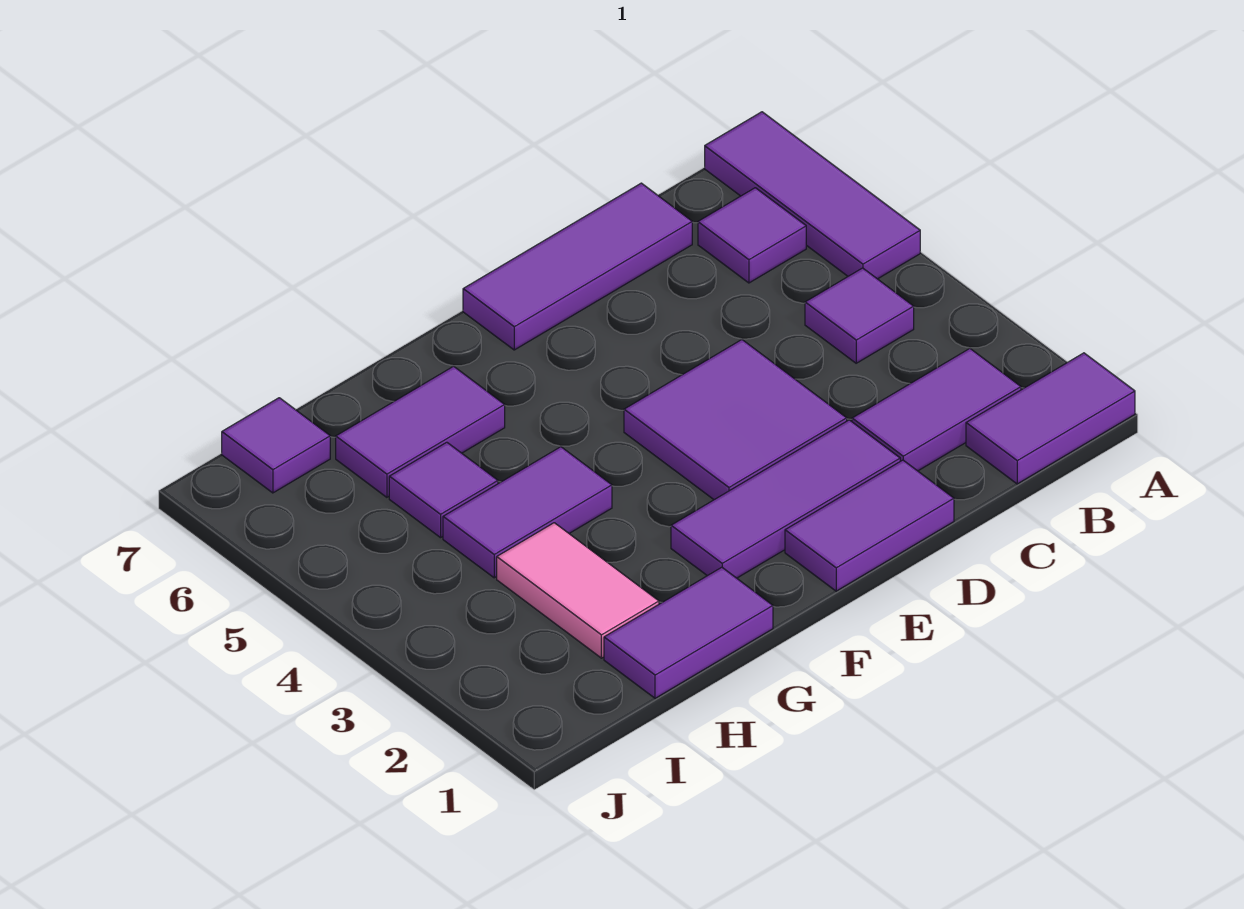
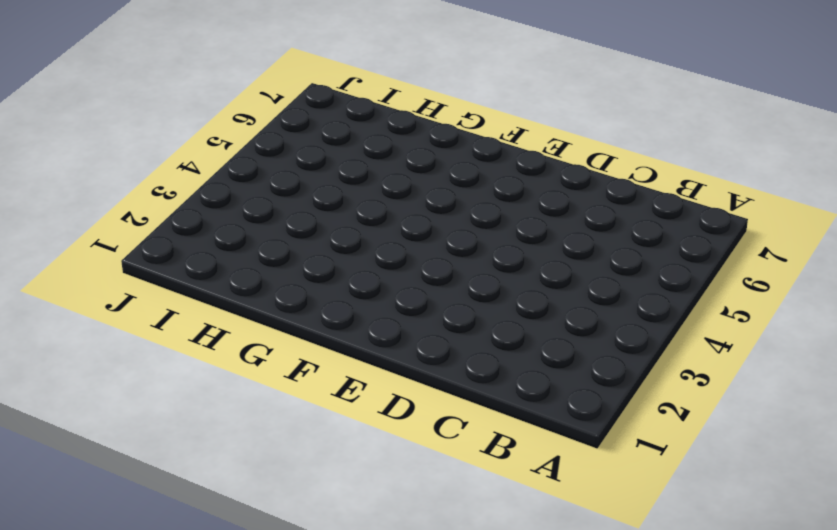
none -> purple tile A1:B1 level 1
none -> purple tile A5:A7 level 1
none -> purple tile B2:C2 level 1

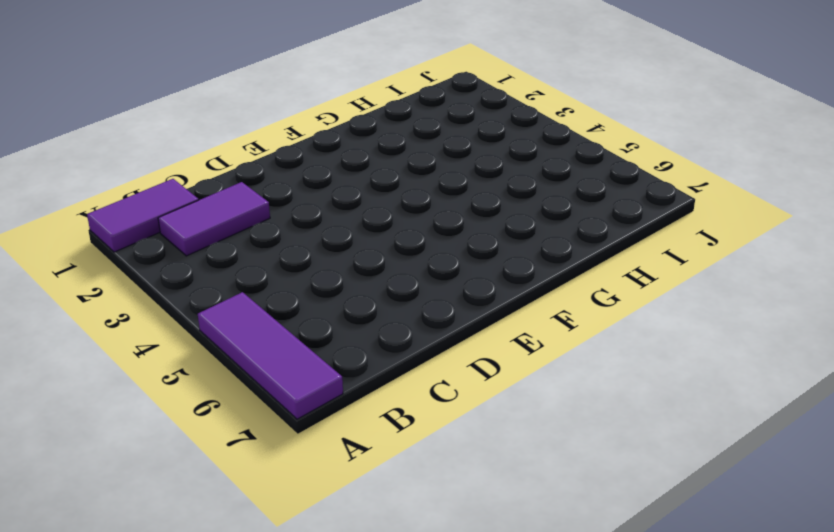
none -> purple tile B4 level 1
none -> purple tile B6 level 1
none -> purple tile C7:E7 level 1

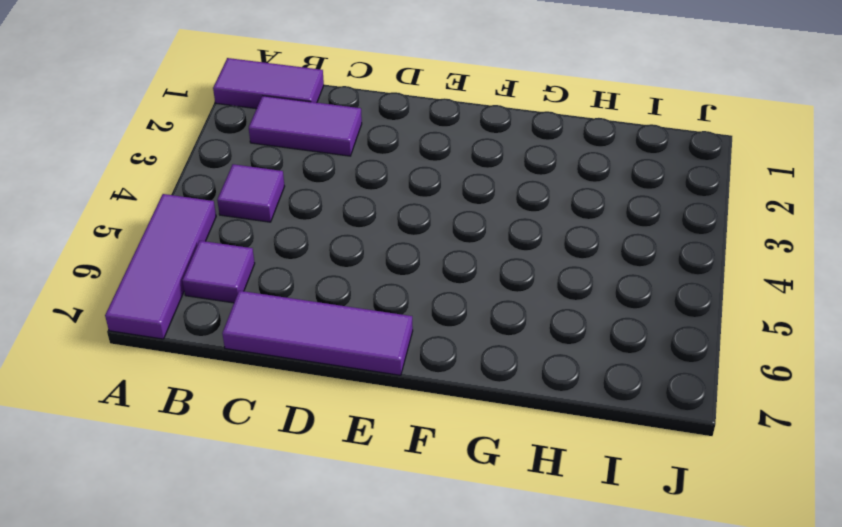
none -> purple tile D1:E1 level 1
none -> purple tile D2:F2 level 1
none -> purple tile D3:E4 level 1

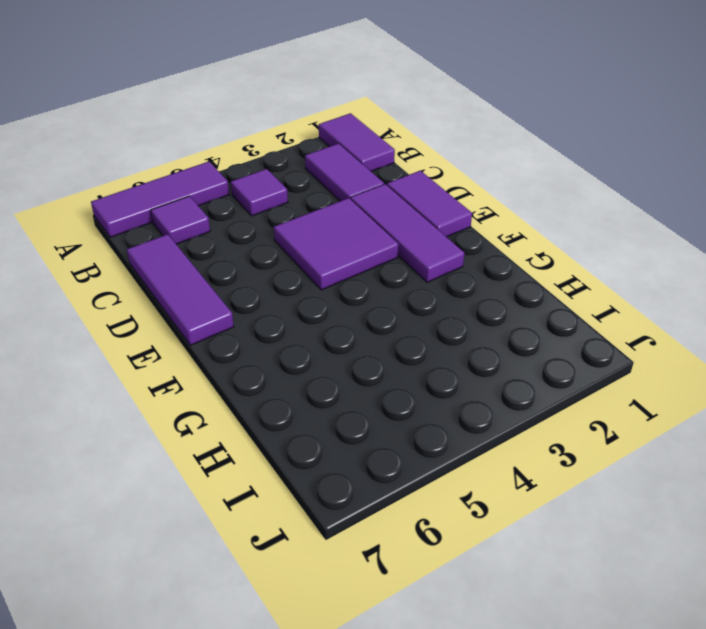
none -> purple tile G1:H1 level 1
none -> purple tile G4:H4 level 1
none -> purple tile G6:H6 level 1

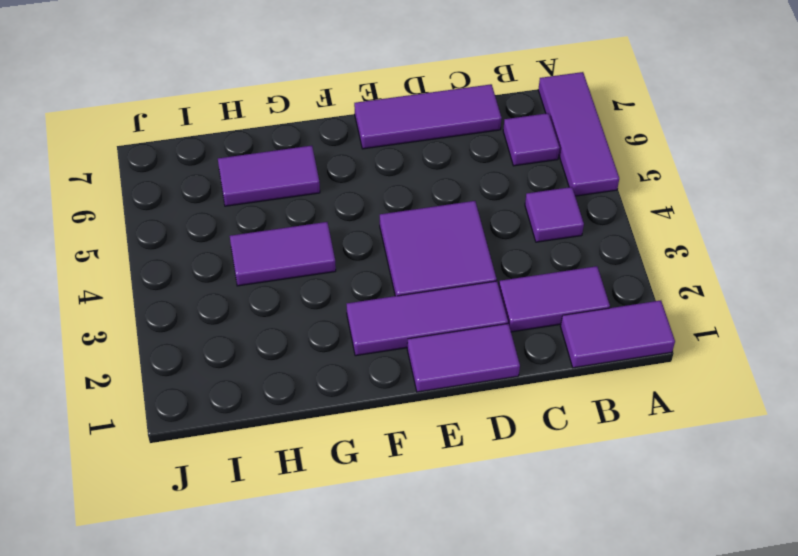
none -> purple tile G1:H1 level 1
none -> pink tile H2:H3 level 1
none -> purple tile H5 level 1

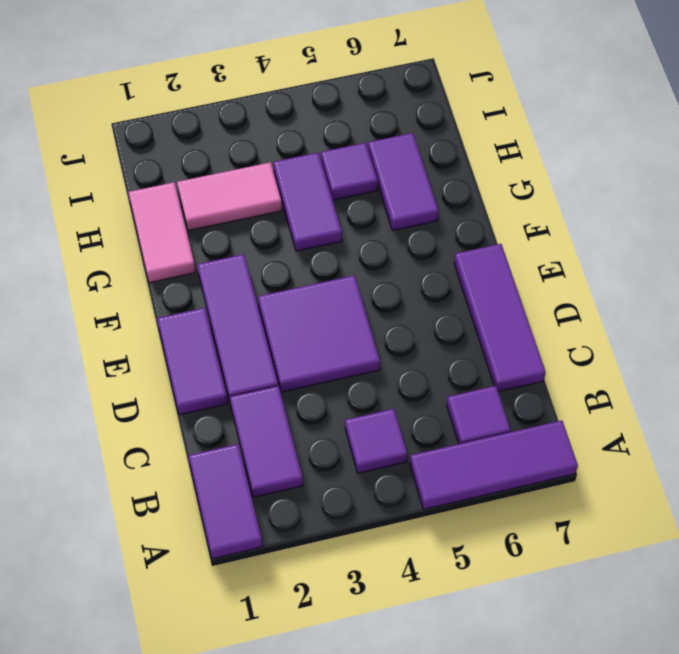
pink tile G1:H1 level 1 -> purple tile G1:H1 level 1
none -> purple tile I7 level 1

